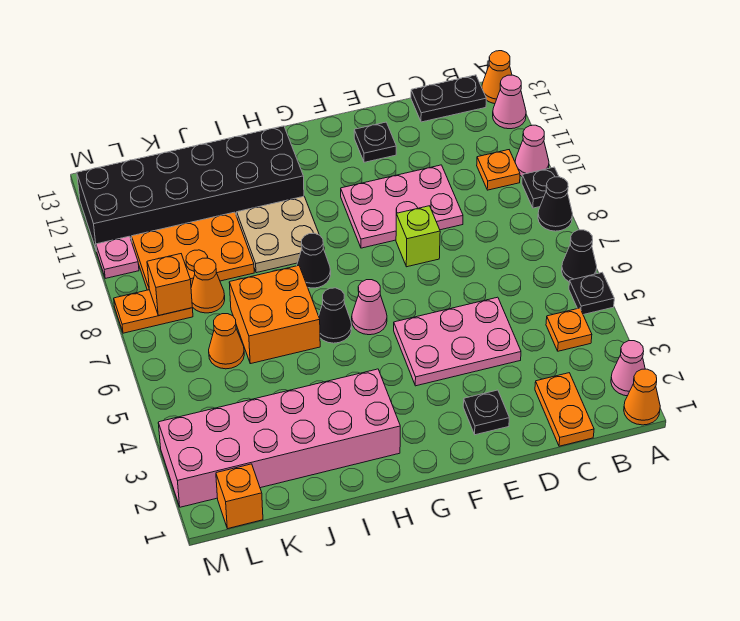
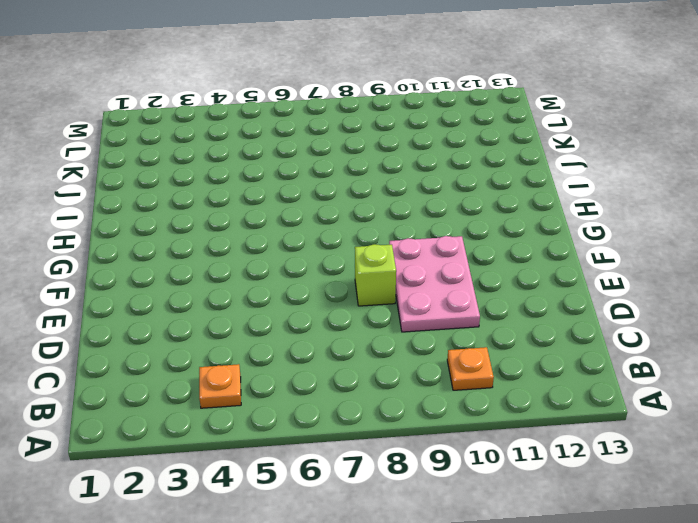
none -> orange cone A1 level 1
none -> pink cone A2 level 1
none -> black plate A5 level 1
none -> black cone A6 level 1

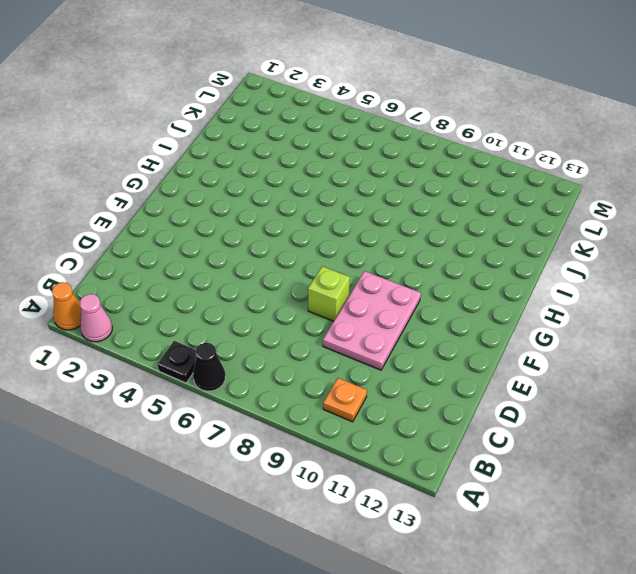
none -> black cone A8 level 1
none -> black plate A9 level 1
none -> pink cone A10 level 1
none -> pink cone A12 level 1

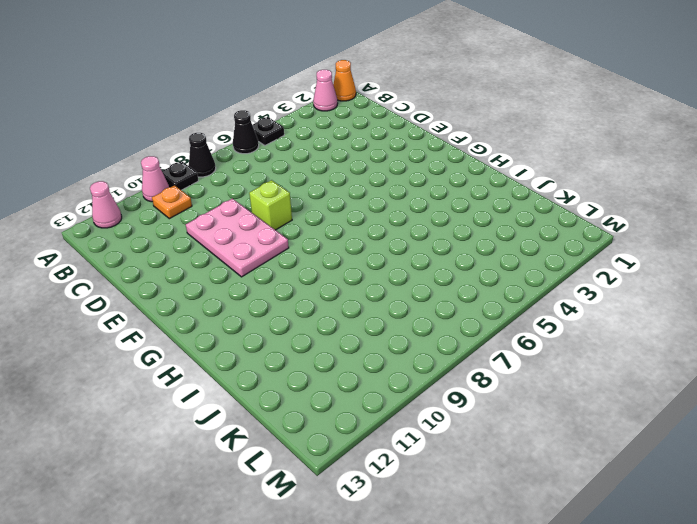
none -> orange cone A13 level 1
none -> orange plate B4 level 1
none -> black plate B13:C13 level 1
none -> orange plate C1:C2 level 1

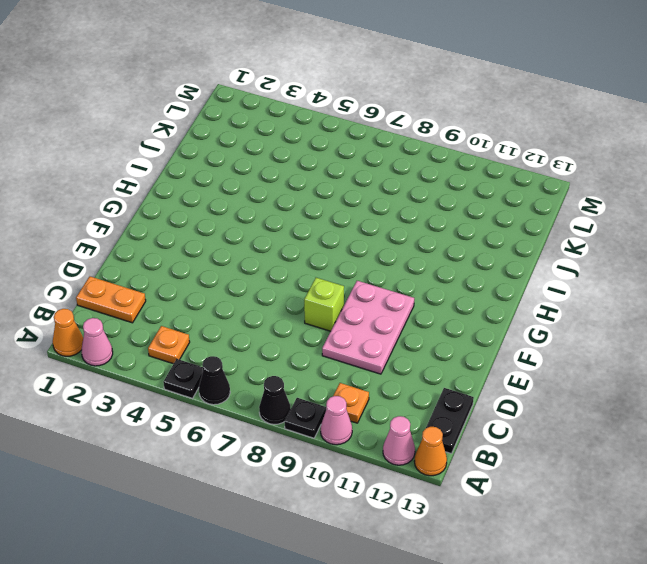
none -> pink plate D4:F5 level 1
none -> black plate E2 level 1
none -> black plate E12 level 1
none -> pink cone G6 level 1

